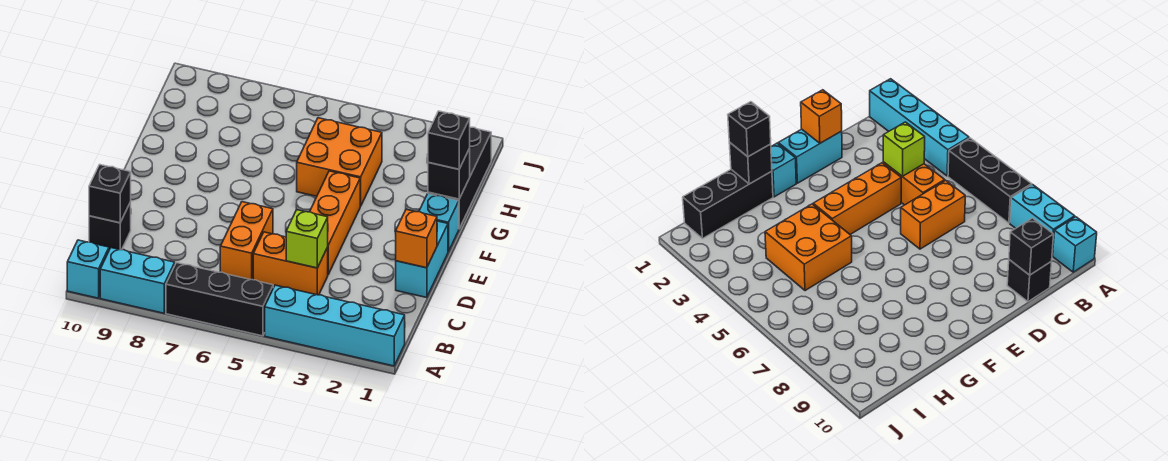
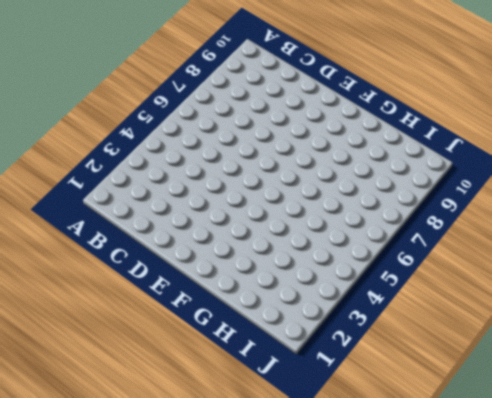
none -> cyan brick A1:A4 level 1
none -> black brick A5:A7 level 1
none -> cyan brick A8:A9 level 1

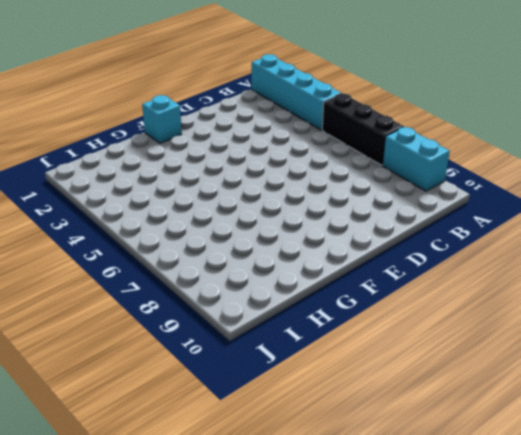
none -> cyan brick A10 level 1
none -> orange brick C4:C5 level 1
none -> orange brick C6:D6 level 1

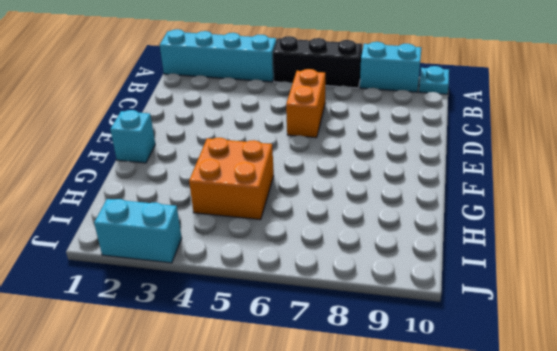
cyan plate A10 level 1 -> cyan brick A10 level 1
cyan brick J2:J3 level 1 -> cyan brick D1:E1 level 1
none -> orange brick C4:C5 level 1
none -> black brick C10 level 1
none -> orange brick D4:F4 level 1

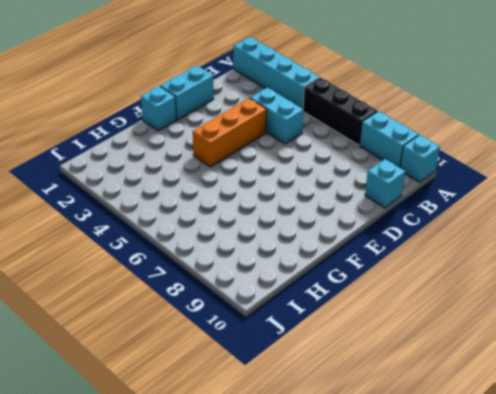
cyan brick C4:C5 level 1 -> orange brick C4:C5 level 1
cyan brick C10 level 1 -> black brick C10 level 1
none -> orange brick C6:D6 level 1
none -> black brick G1:I1 level 1
none -> orange brick G4:H5 level 1

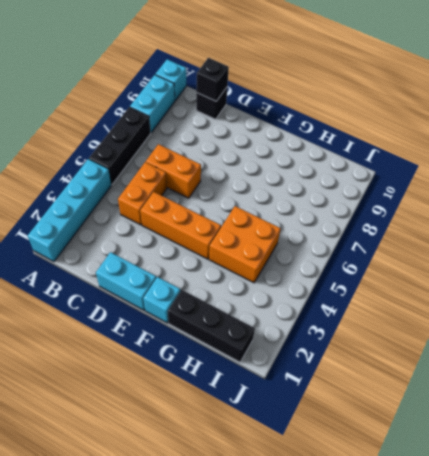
none -> lime brick C4 level 2
none -> orange brick D1 level 2
none -> black brick G1 level 2

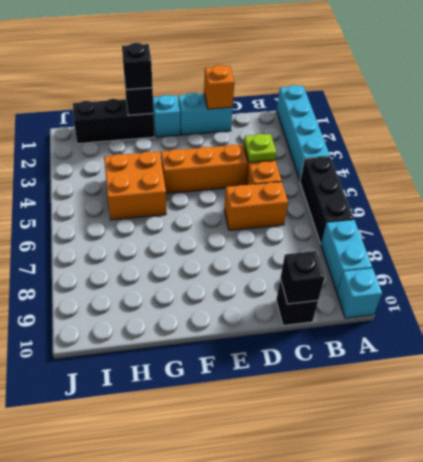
lime plate C4 level 2 -> lime brick C4 level 2

